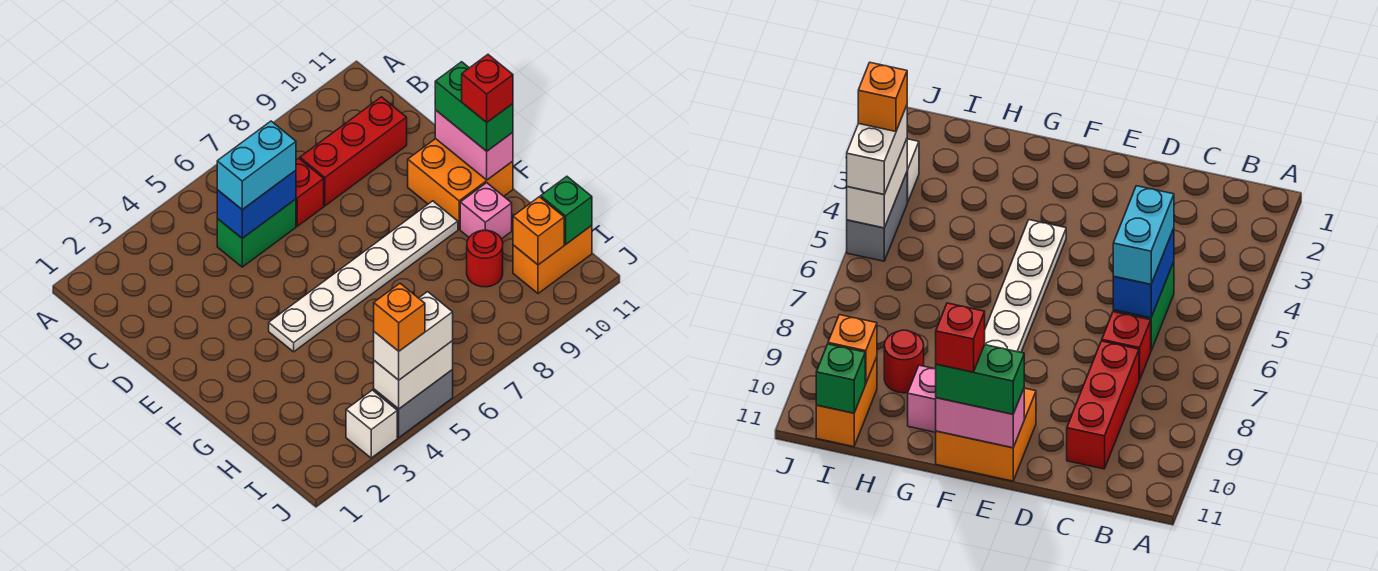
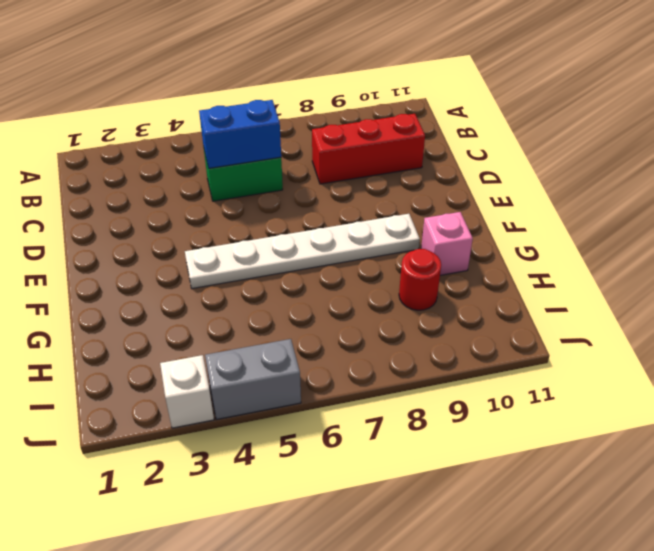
none -> red brick C7 level 1
none -> orange brick E10:F11 level 1
none -> orange brick I10:I11 level 1

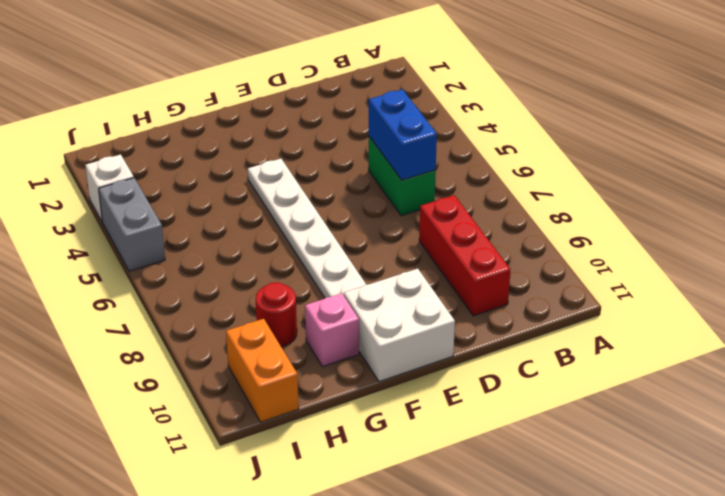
white brick E10:F11 level 1 -> orange brick E10:F11 level 1
none -> red brick C7 level 1
none -> pink brick E11:F11 level 2
none -> orange brick I10 level 2

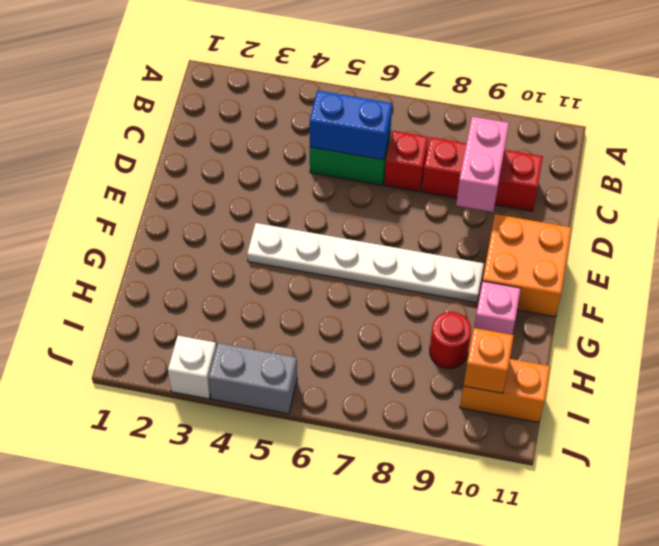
pink brick C9:D9 level 2 -> pink brick E11:F11 level 2
none -> green brick I11 level 2
none -> white brick J4:J5 level 2
none -> cyan brick C5:C6 level 3

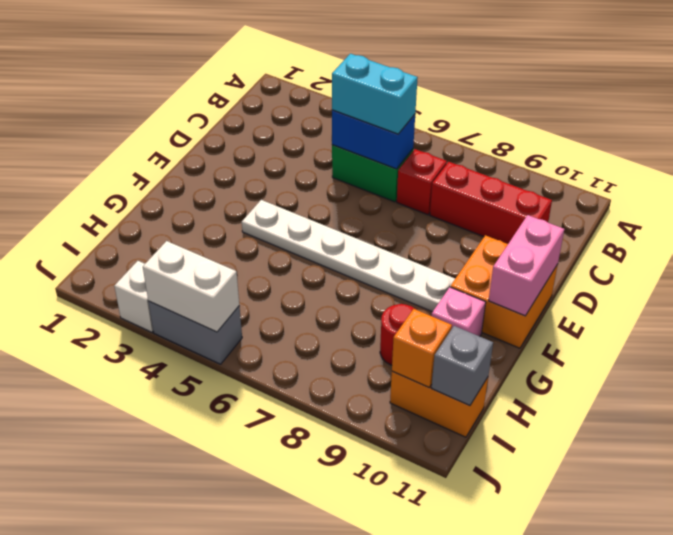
grey brick I11 level 2 -> green brick I11 level 2
none -> green brick E11:F11 level 3
none -> white brick J4:J5 level 3
none -> red brick F11 level 4

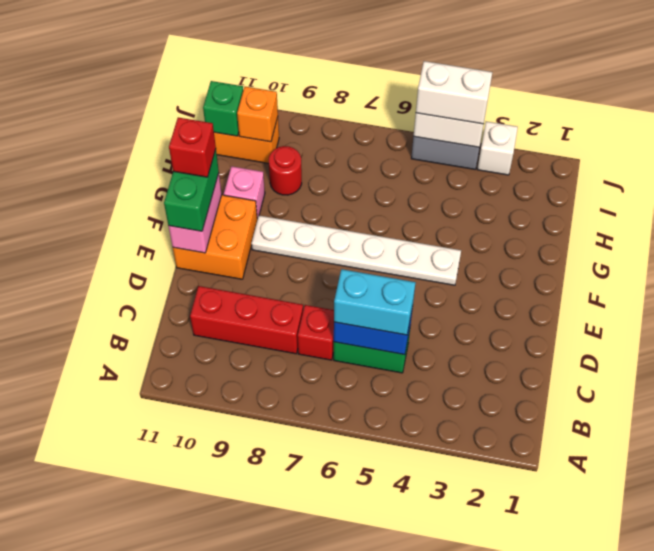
none -> orange brick J4 level 4

